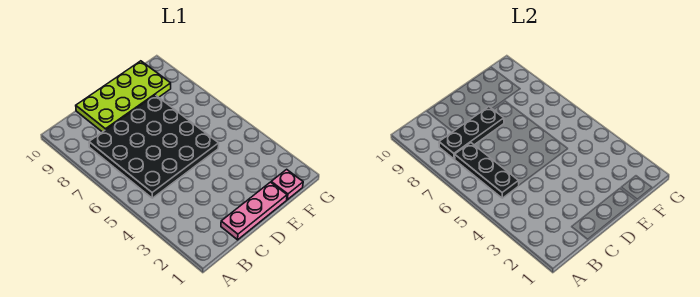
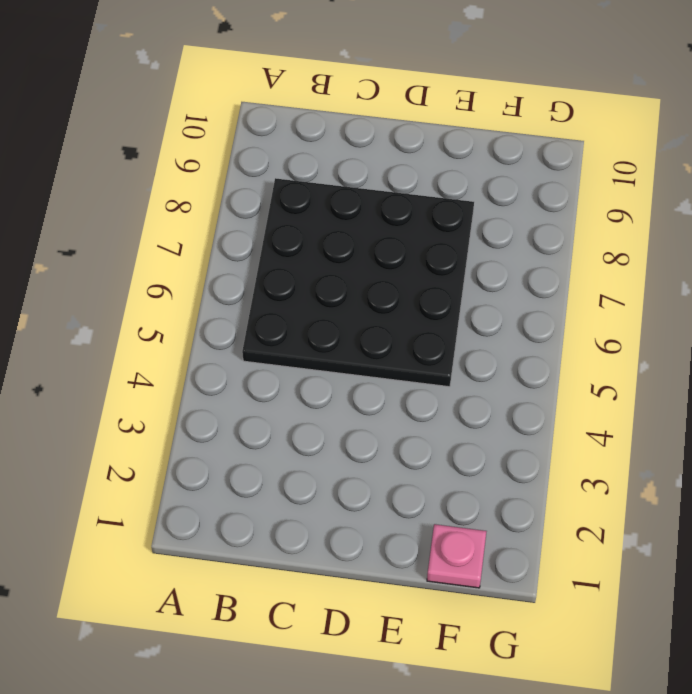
none -> pink plate C1:E1 level 1
none -> lime plate C9:F10 level 1

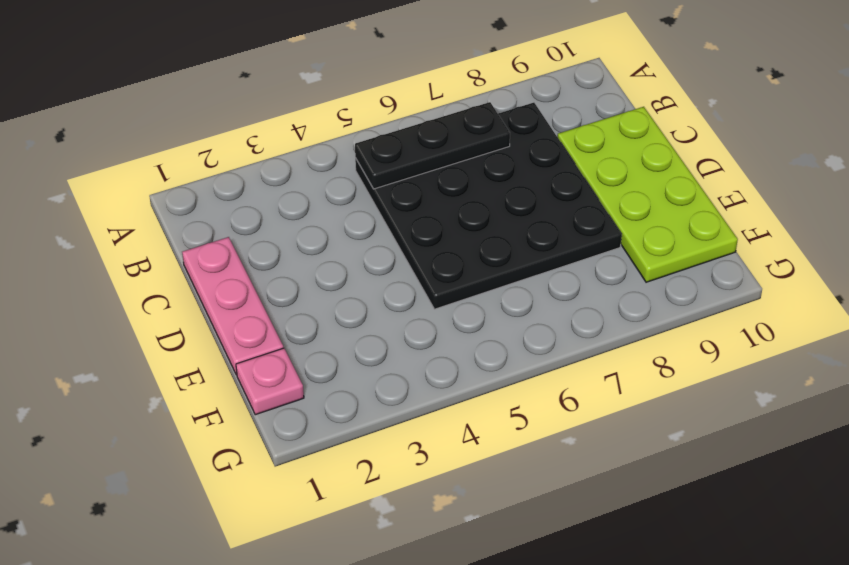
none -> black plate B8:D8 level 2

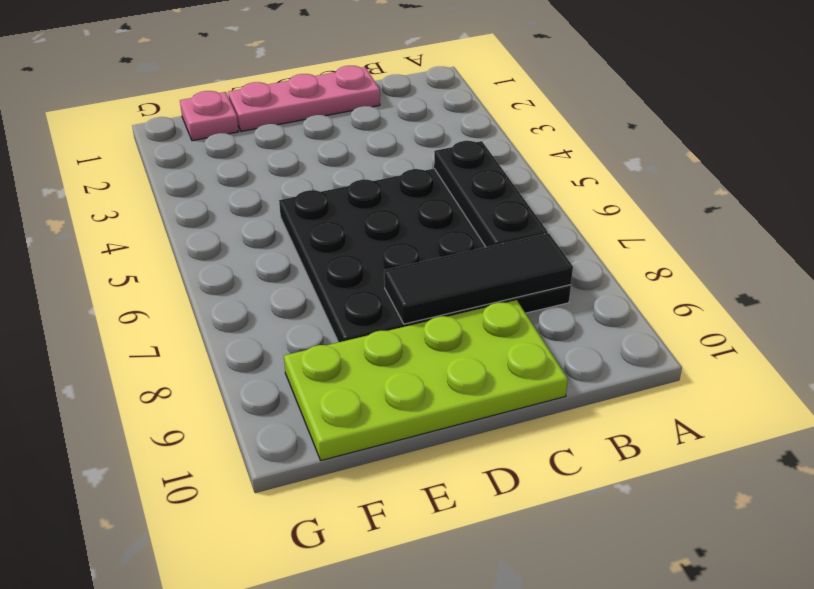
black tile B8:D8 level 2 -> black plate B8:D8 level 2

